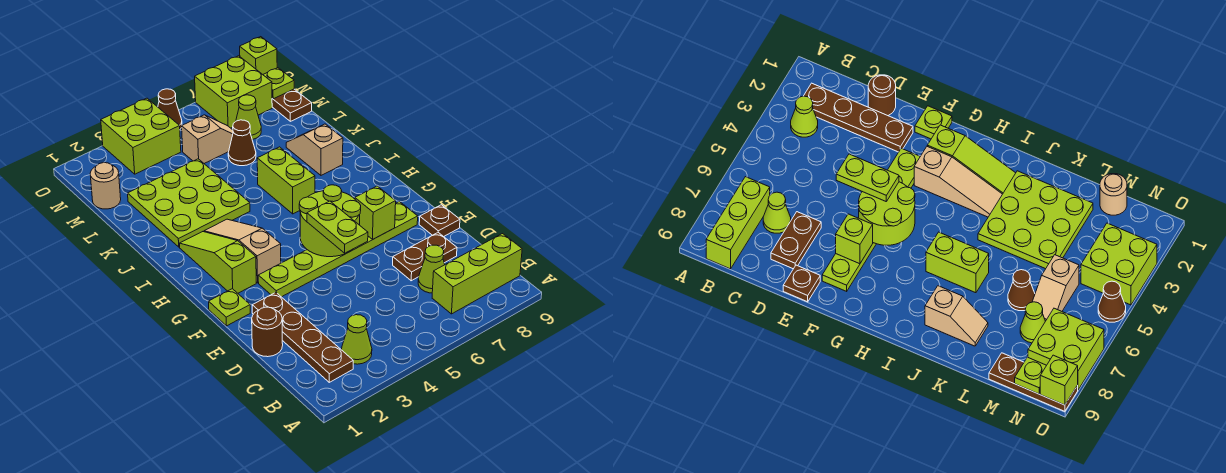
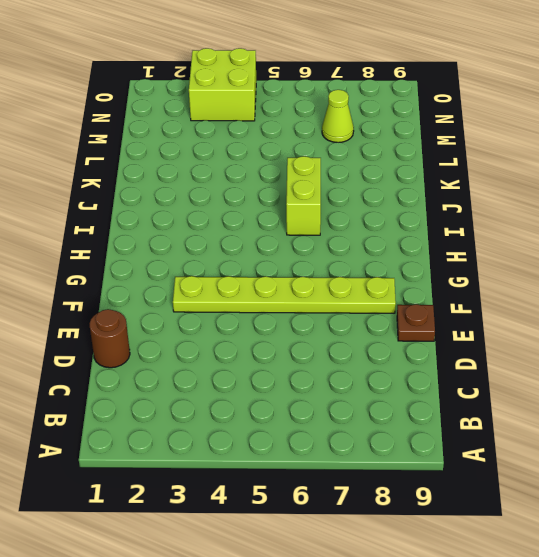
none -> brown plate B2:E2 level 1
none -> lime cone B3 level 1
none -> lime brick B7:B9 level 1

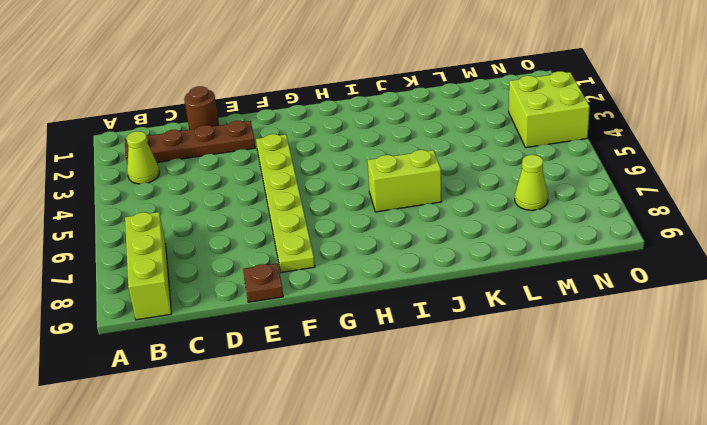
none -> lime cone C7 level 1
none -> brown plate D7:D8 level 1
none -> lime plate F1 level 1

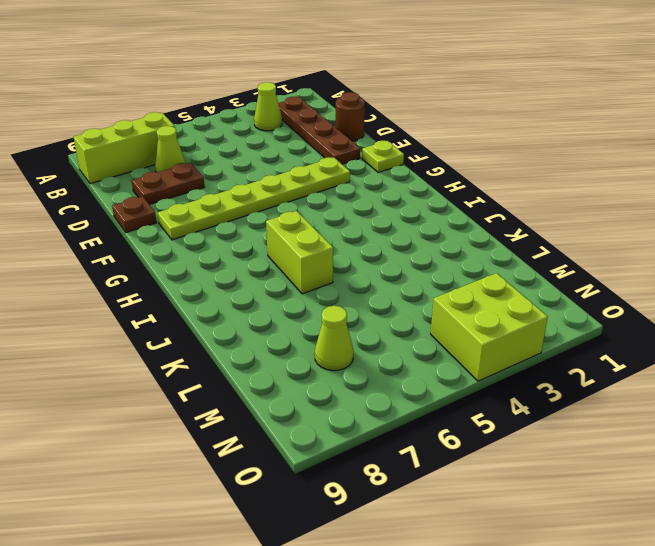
none -> lime slope G2:I2 level 1 top G
none -> tan slope G3:I3 level 1 top G
none -> lime plate J2:L4 level 1

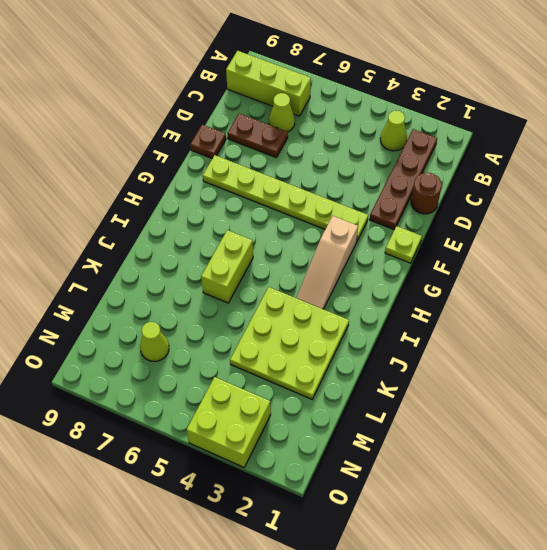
none -> lime slope G2:I2 level 1 top G
none -> tan slope J8:K8 level 1 top J
none -> brown cone L6 level 1

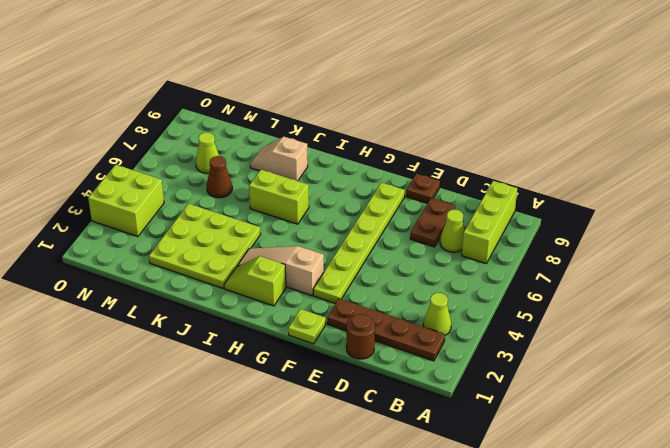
lime slope H2:I2 level 1 top H -> lime slope G2:I2 level 1 top G
none -> tan round brick M1 level 1
none -> tan slope M5:M6 level 1 top 5
none -> brown plate M9:O9 level 1

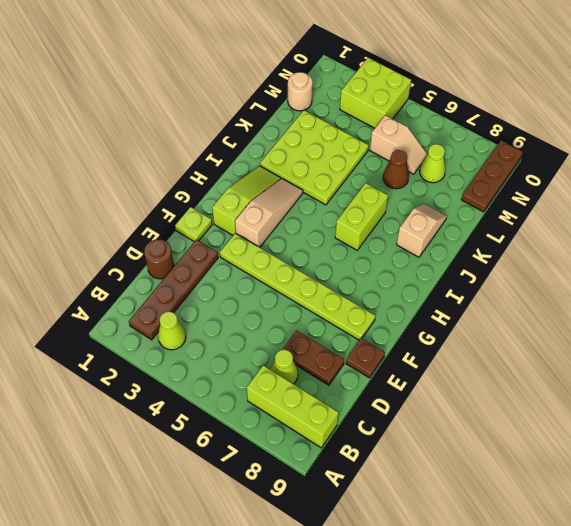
none -> lime brick N7:O8 level 1
none -> brown cone O5 level 1
none -> lime round brick F5:G6 level 2

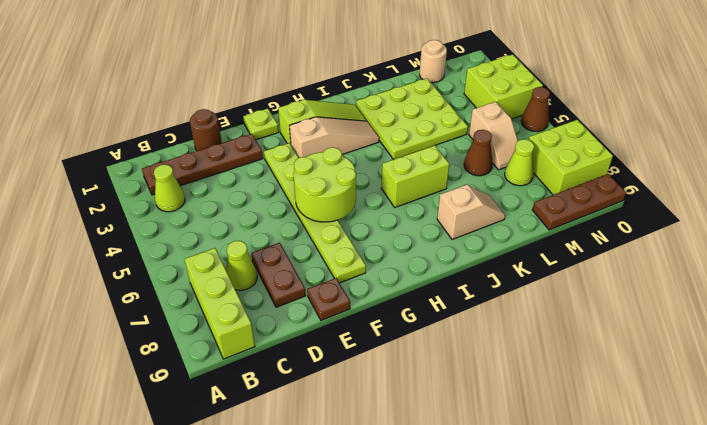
none -> lime brick F7 level 2
none -> lime plate N9 level 2
none -> lime brick O9 level 2

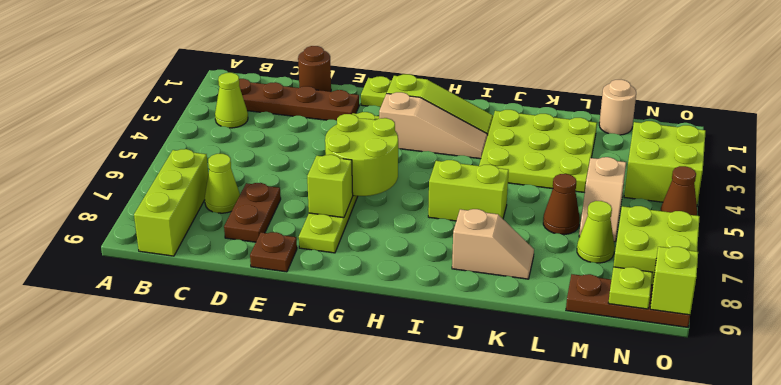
none -> lime plate E5:F5 level 3

